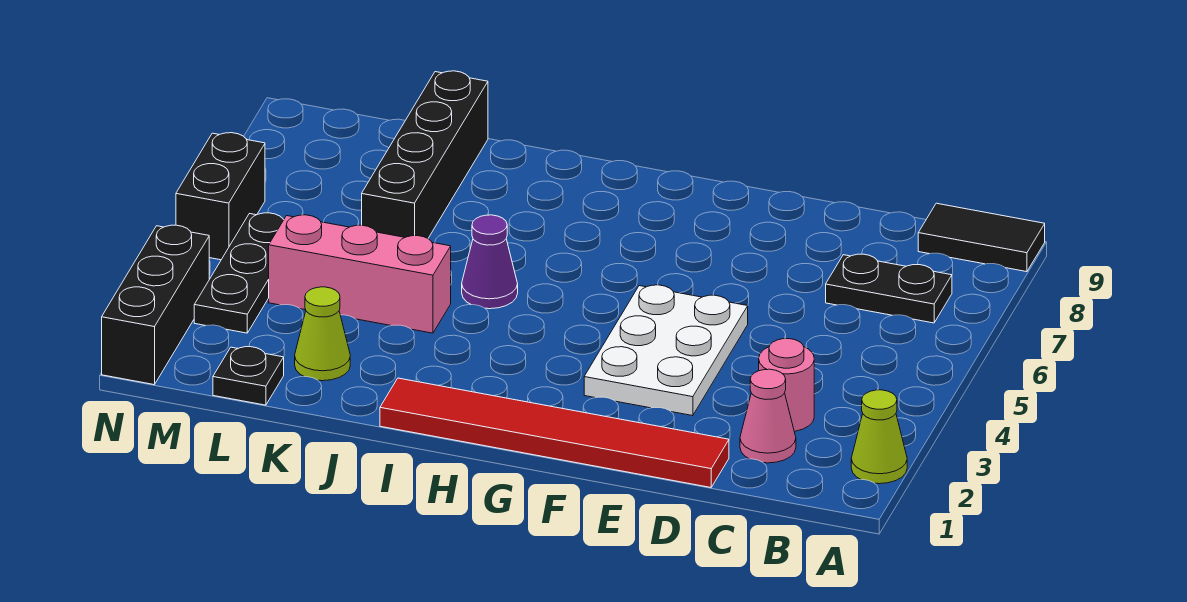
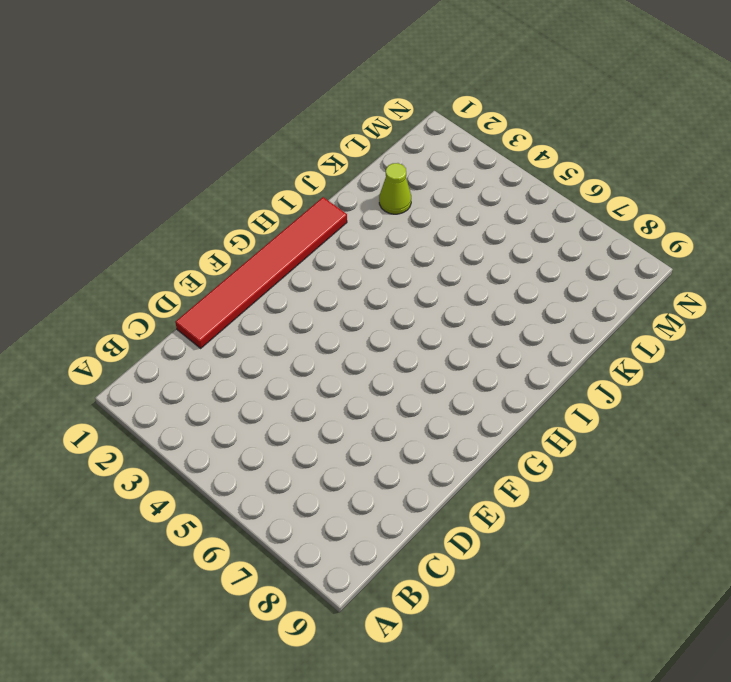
none -> lime cone A2 level 1
none -> black tile A9:B9 level 1
none -> black plate B7:C7 level 1

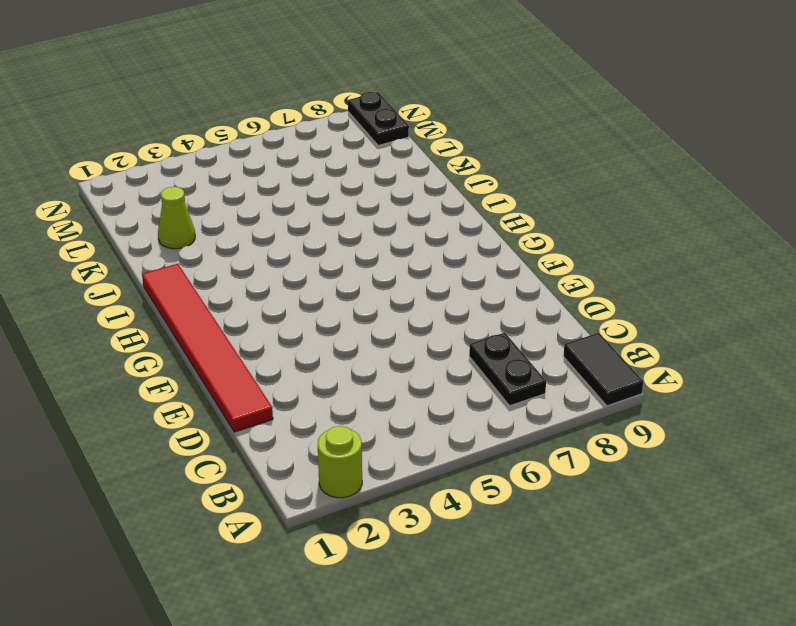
lime round brick A2 level 1 -> lime cone A2 level 1
black plate M9:N9 level 1 -> none
none -> pink cone C2 level 1
none -> pink round brick C3 level 1
none -> white plate E3:F5 level 1

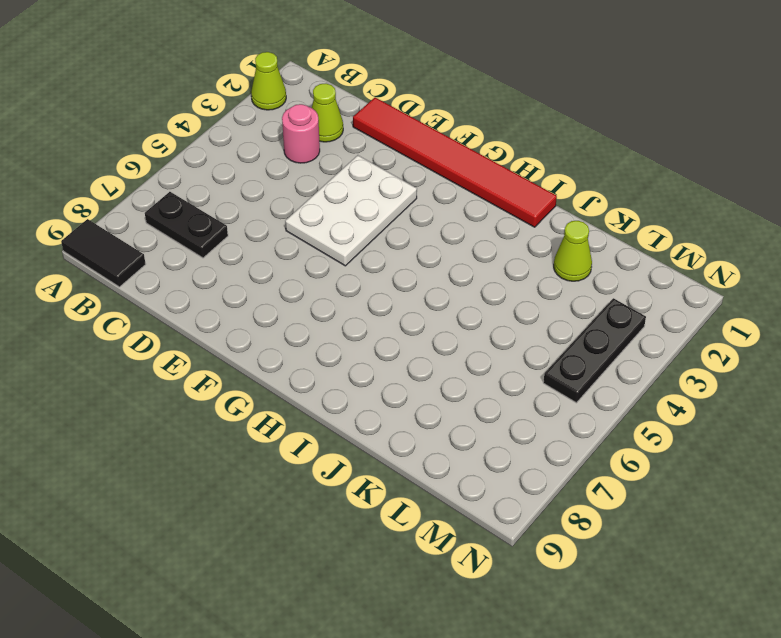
lime cone C2 level 1 -> pink cone C2 level 1
none -> purple cone I5 level 1
none -> pink brick J4:L4 level 1
none -> black brick K6:K9 level 1

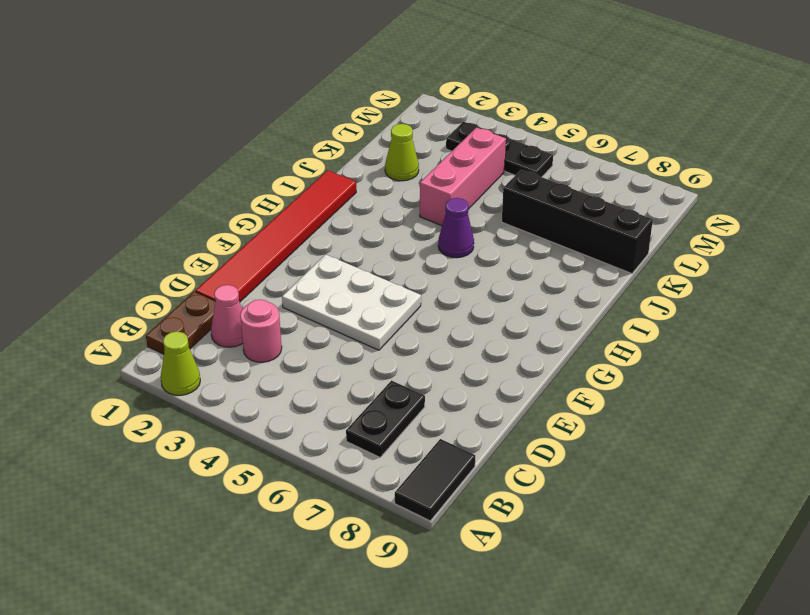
brown plate B1:C1 level 1 -> none
none -> black plate L1 level 1
none -> black brick N1:N3 level 1
none -> black brick N5:N6 level 1

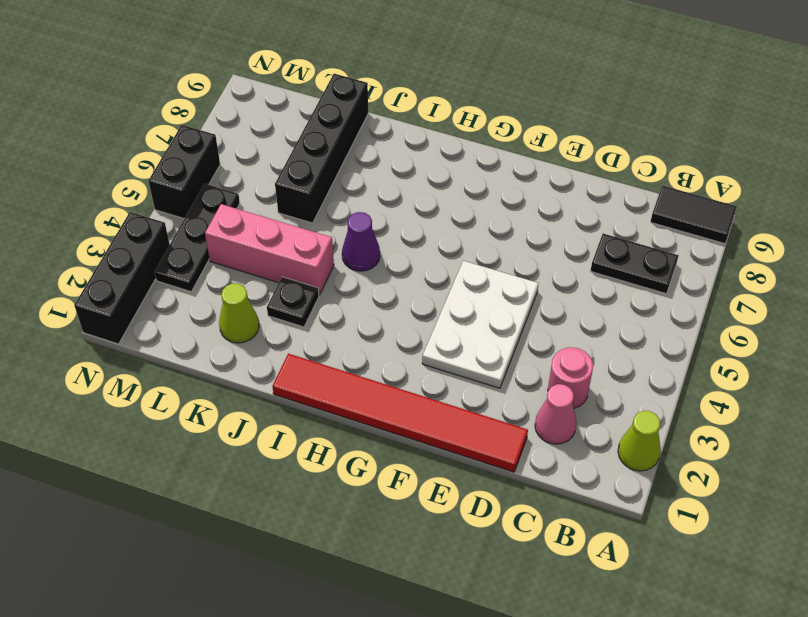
black plate J3 level 1 -> black plate L1 level 1

